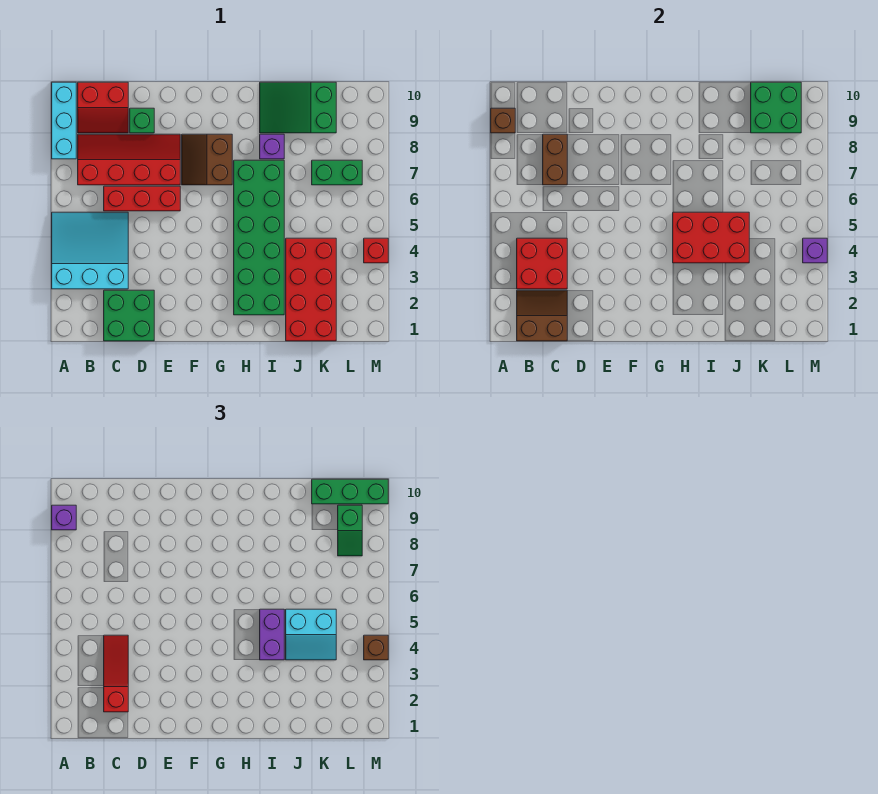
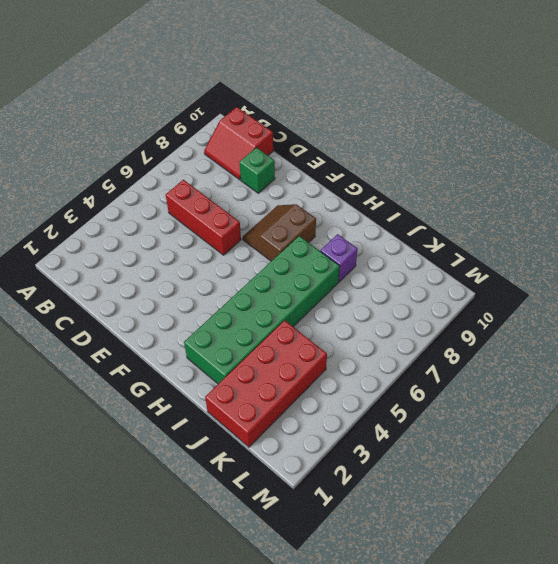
none -> cyan slope A3:C5 level 1 top 3
none -> cyan brick A8:A10 level 1
none -> red slope B7:E8 level 1 top 7

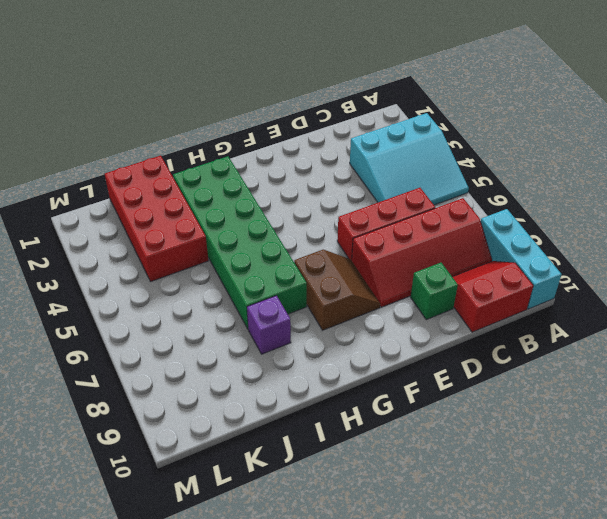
none -> green brick C1:D2 level 1
none -> green slope I9:K10 level 1 top K
none -> green brick K7:L7 level 1

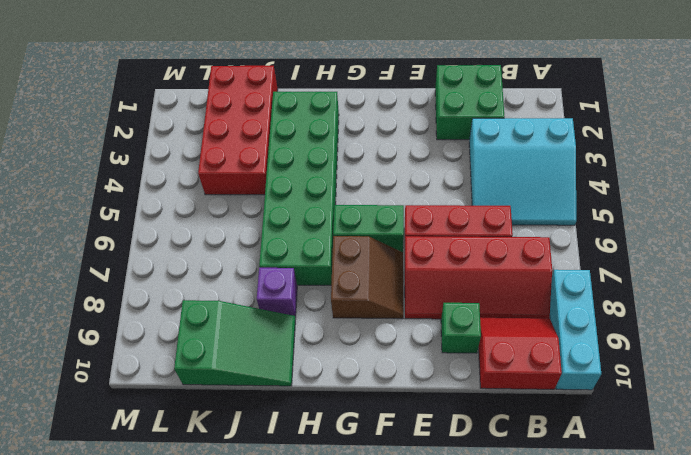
green brick F6:G6 level 1 -> green brick K7:L7 level 1
none -> red brick M4 level 1
none -> brown brick A9 level 2
none -> brown slope B1:C2 level 2 top 1

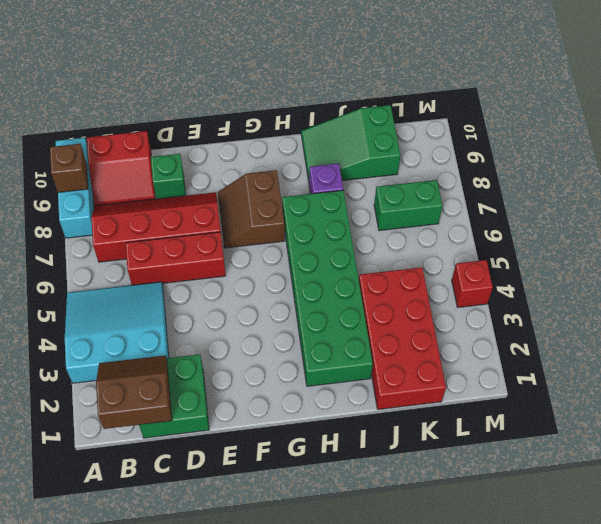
none -> red brick B3:C4 level 2
none -> brown brick C7:C8 level 2
none -> red brick H4:J5 level 2

